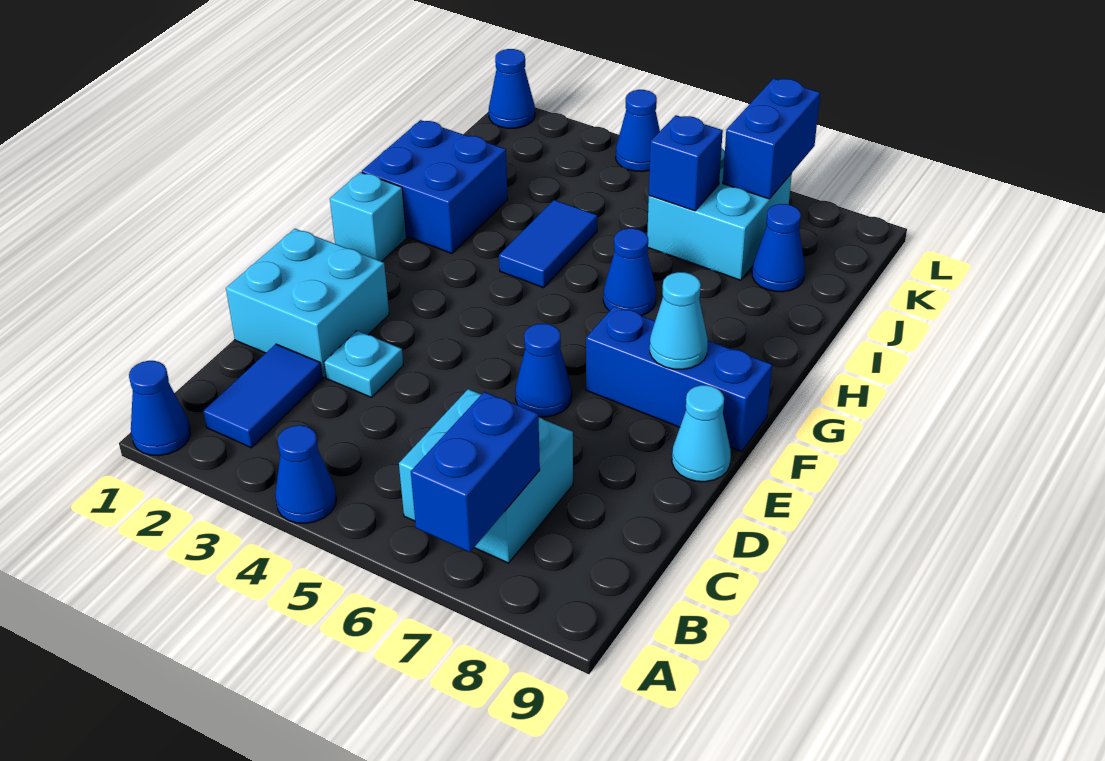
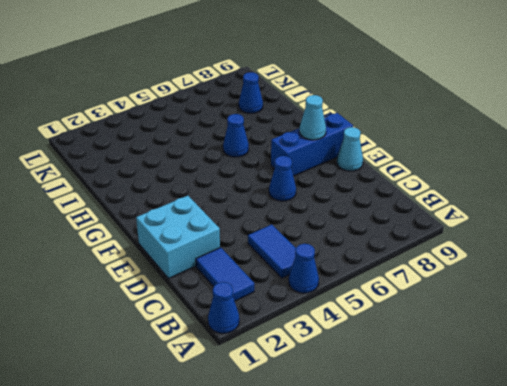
blue tile B4:C4 level 1 -> blue tile H4:I4 level 1
none -> cyan brick B6:C7 level 1
none -> cyan plate D3 level 1
none -> cyan brick G1 level 1

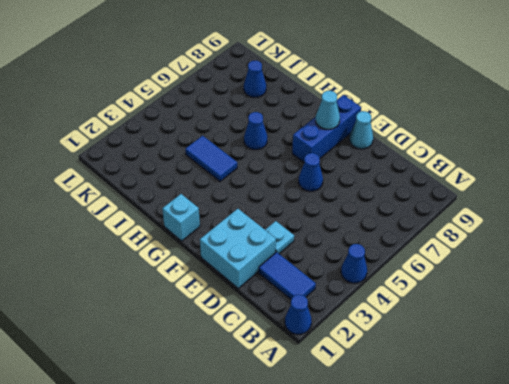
none -> cyan brick B6:C7 level 1
none -> blue brick H1:I2 level 1
none -> cyan brick J6:K7 level 1

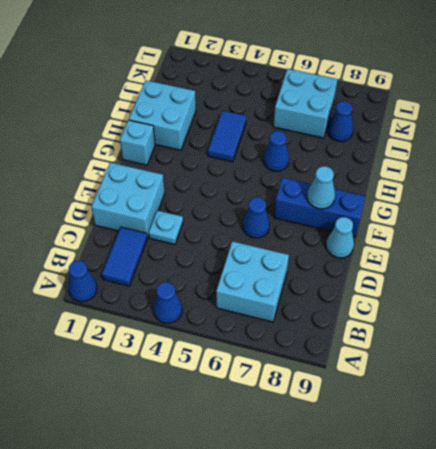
cyan brick H1:I2 level 1 -> blue brick H1:I2 level 1
none -> blue cone L1 level 1
none -> blue cone L4 level 1
none -> blue brick A7:B7 level 2

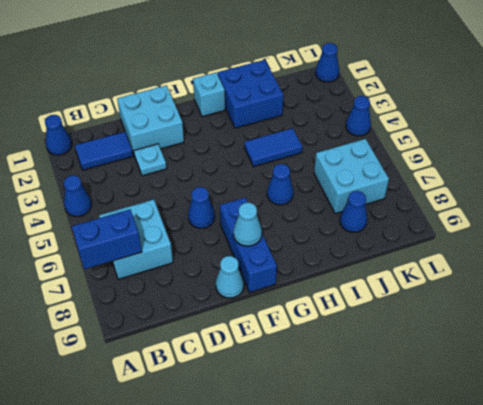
none -> blue brick J6 level 2
none -> blue brick K7:L7 level 2

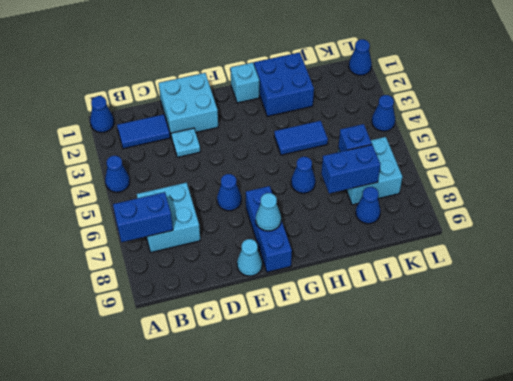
blue brick I7:J7 level 2 -> blue brick K7:L7 level 2

